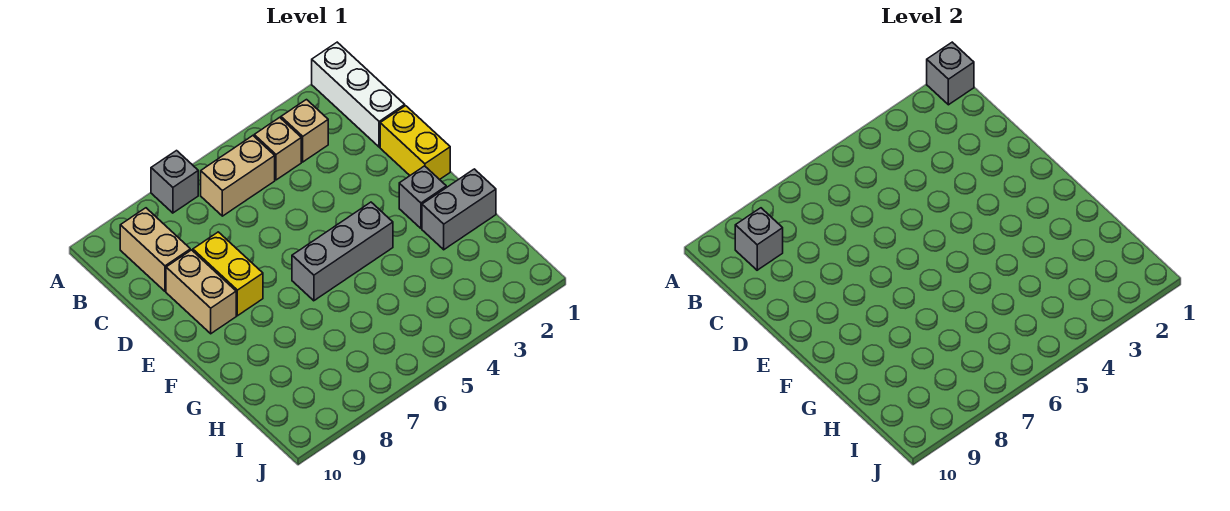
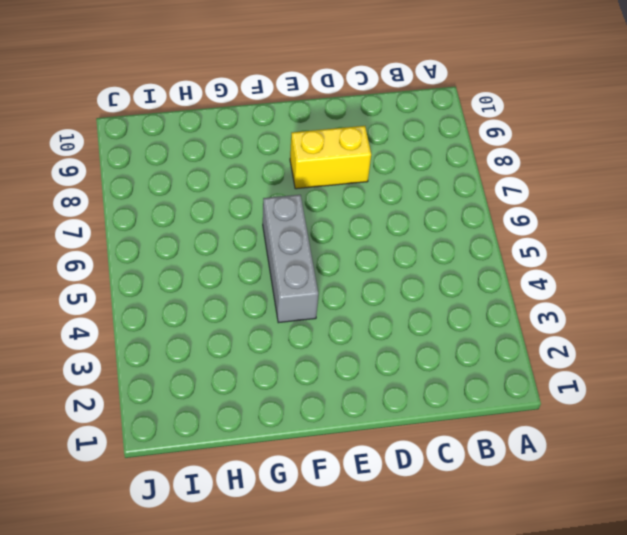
none -> white brick A1:C1 level 1
none -> grey brick A7 level 1
none -> tan brick B3 level 1

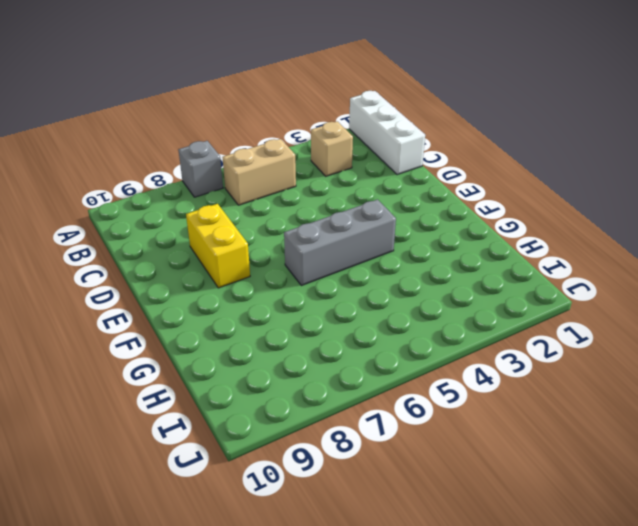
none -> tan brick B4 level 1
none -> tan brick B9:C9 level 1
none -> yellow brick D1:E1 level 1

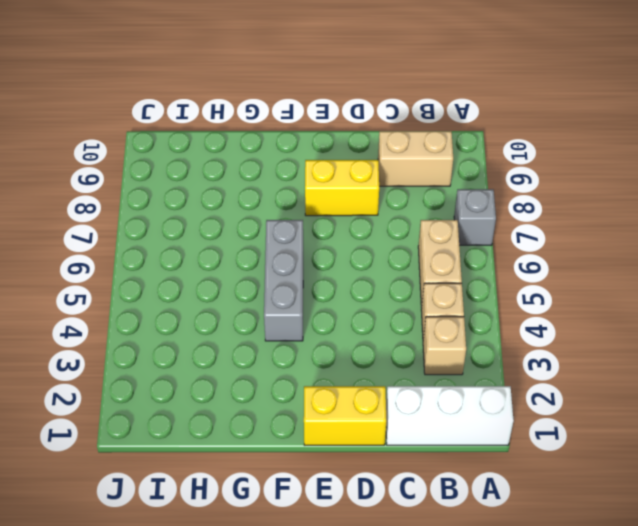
none -> tan brick D9:E9 level 1
none -> grey brick F2 level 1
none -> grey brick G1:G2 level 1

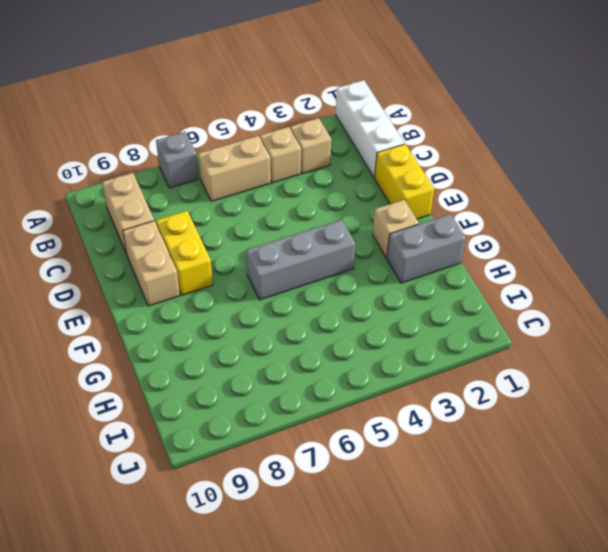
tan brick F2 level 1 -> grey brick F2 level 1
none -> grey brick A1 level 2
none -> grey brick B9 level 2

